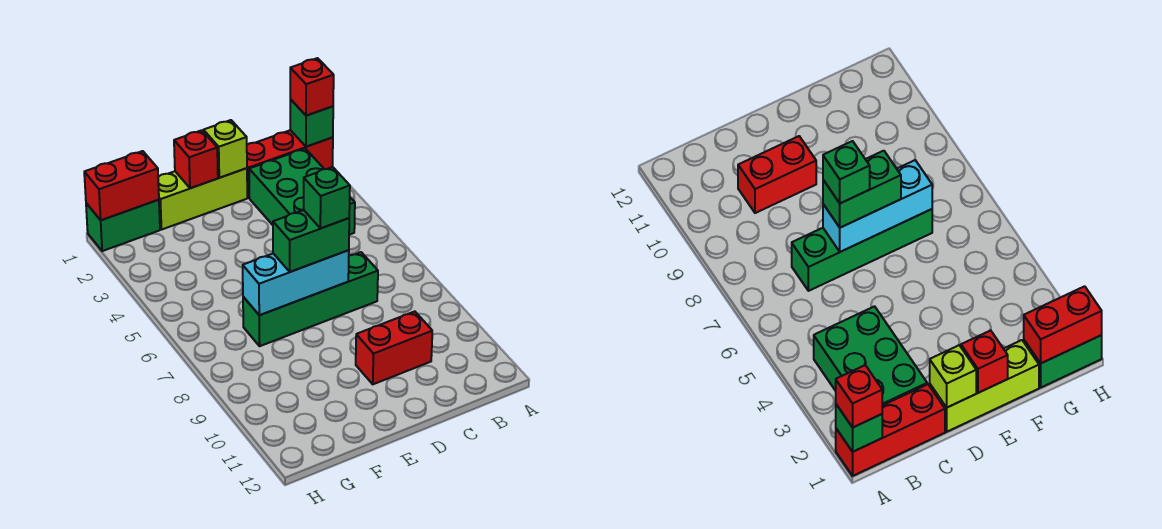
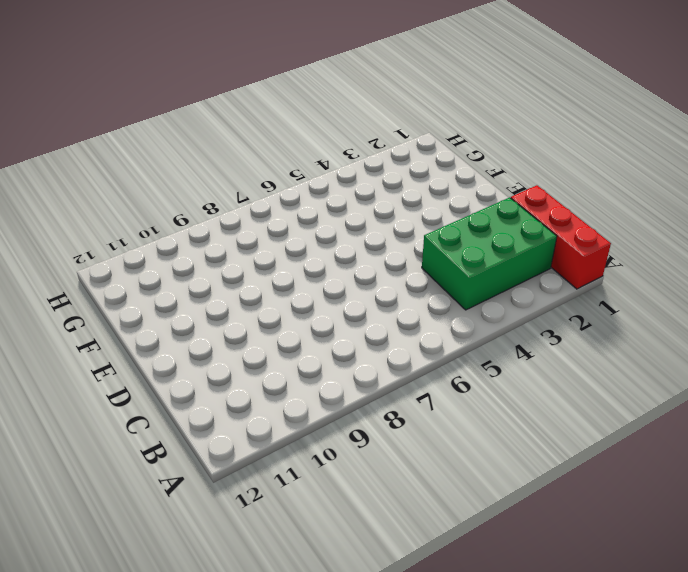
none -> green brick C7:F7 level 1
none -> red brick C10:D10 level 1
none -> lime brick D1:F1 level 1

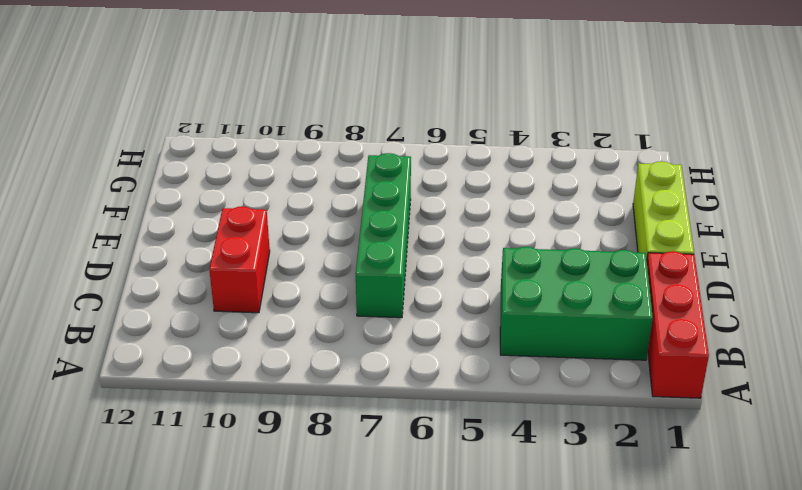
none -> green brick G1:H1 level 1
none -> green brick A1 level 2
none -> lime brick D1 level 2

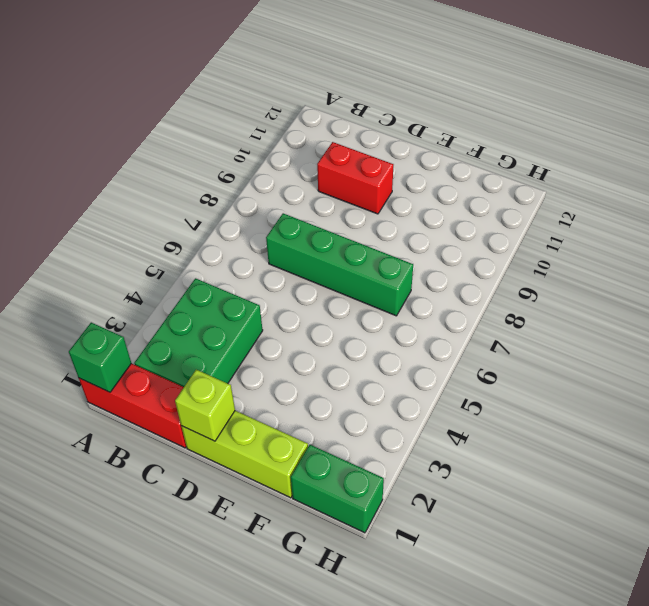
none -> cyan brick D7:F7 level 2
none -> red brick E1 level 2
none -> red brick G1:H1 level 2

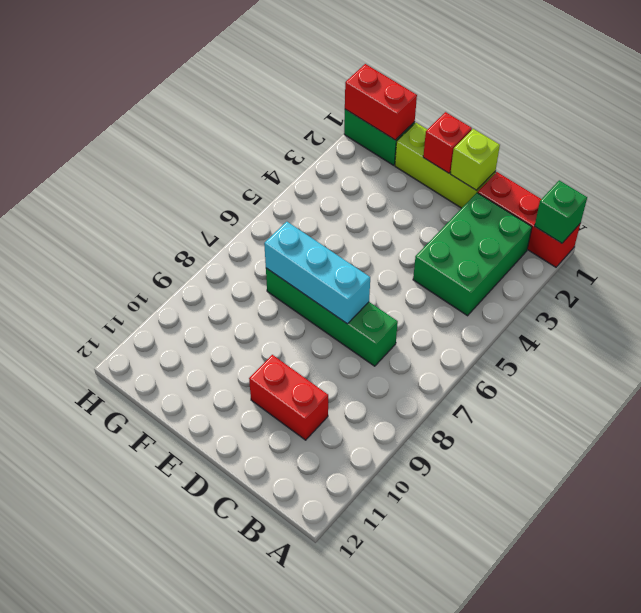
none -> red brick A1 level 3
none -> green brick D7:E7 level 3
none -> green brick D7 level 4

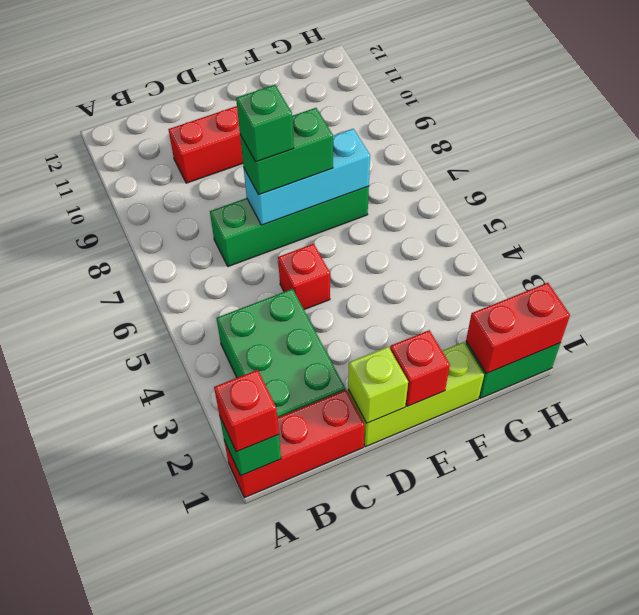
red brick D5 level 1 -> none

